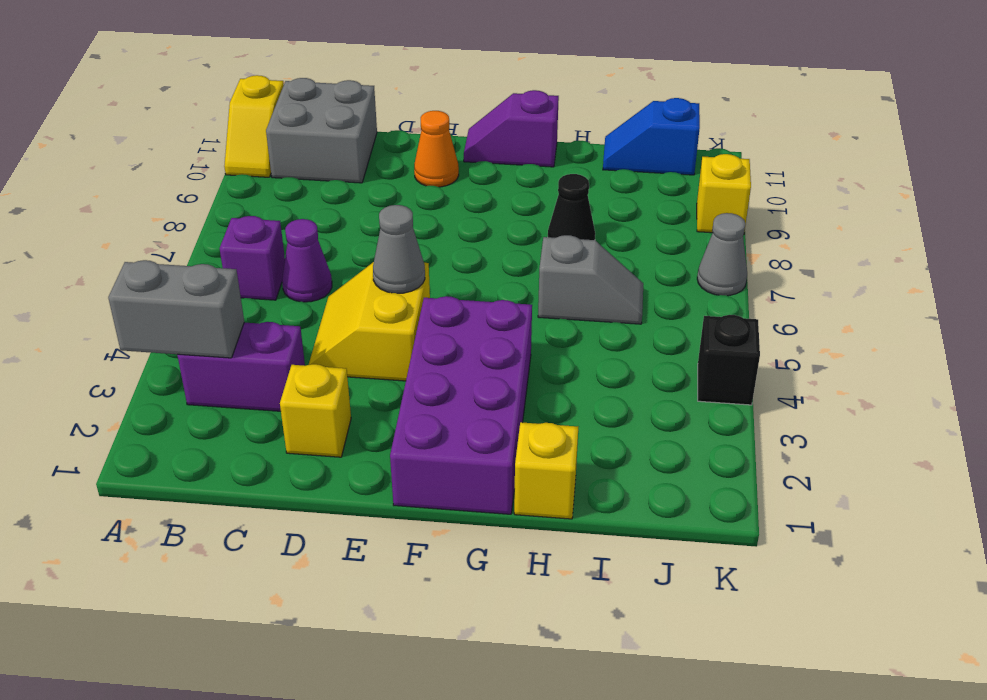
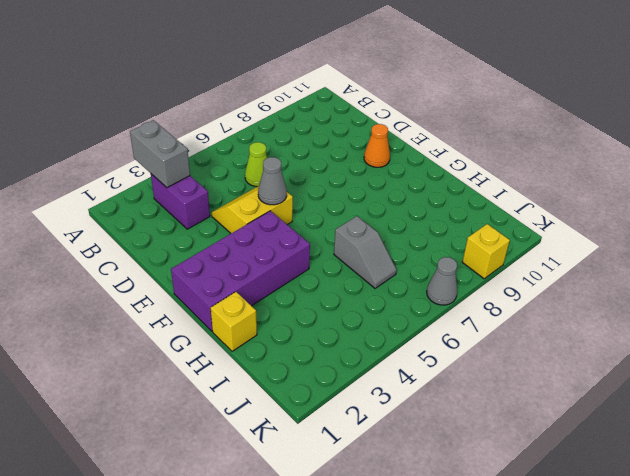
lime cone C6 level 1 -> purple cone C6 level 1
none -> yellow slope A10:A11 level 1 top 11
none -> purple brick B6 level 1
none -> grey brick B10:C11 level 1

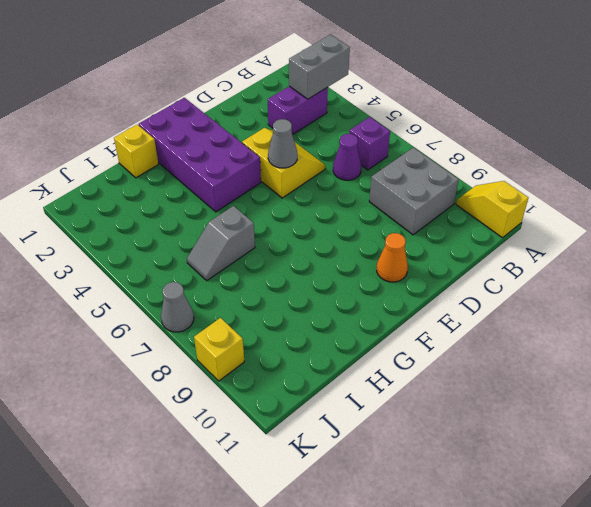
grey brick B8:C9 level 1 -> grey brick B10:C11 level 1
none -> yellow brick D2 level 1
none -> purple slope F11:G11 level 1 top G
none -> black cone H8 level 1

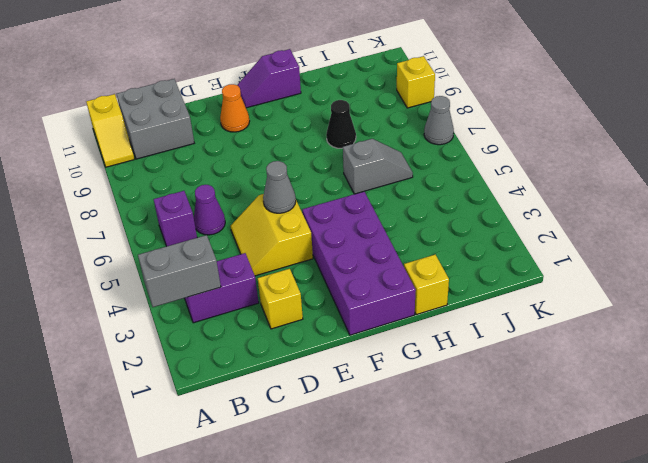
none -> blue slope I11:J11 level 1 top J
none -> black brick K4 level 1

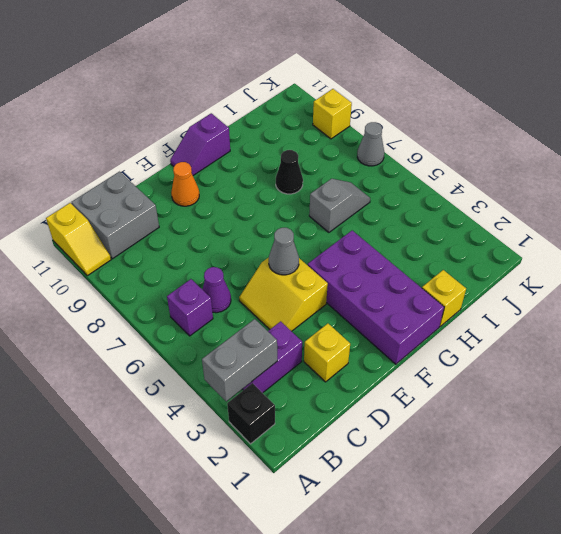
black brick A2 level 1 -> black brick K4 level 1
none -> blue slope I11:J11 level 1 top J

